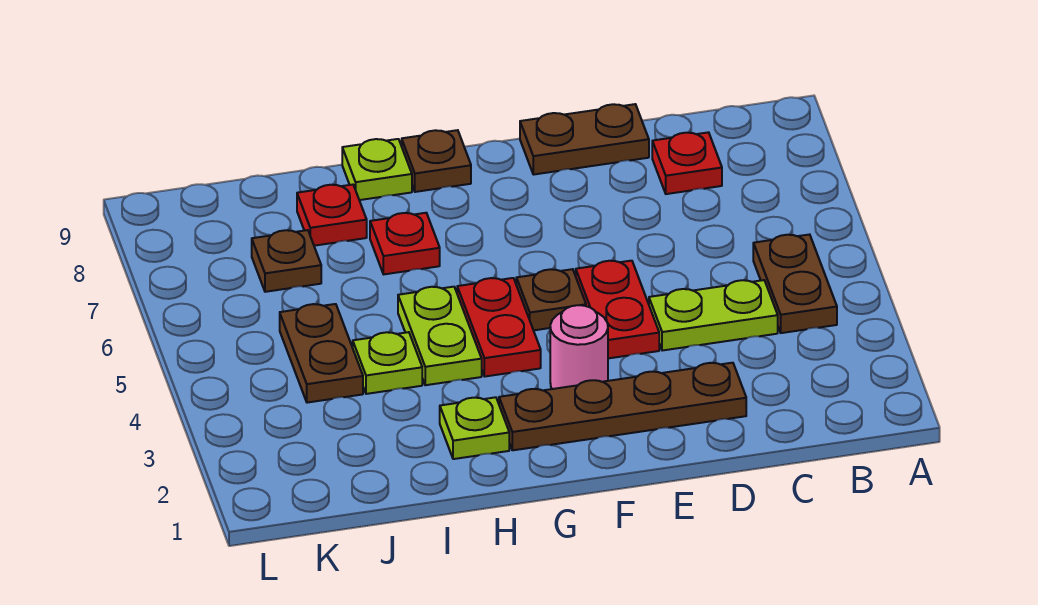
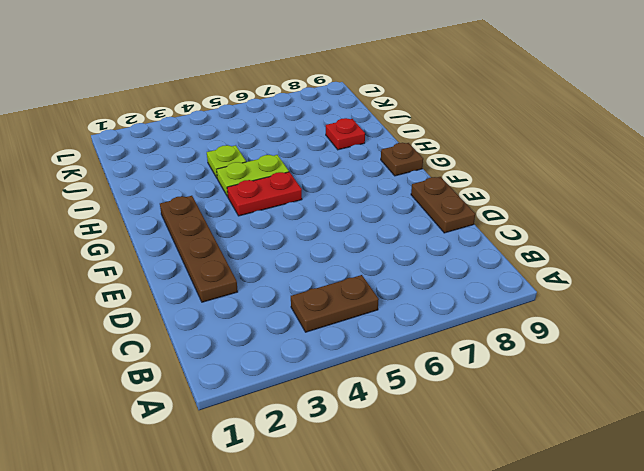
none -> lime plate C4:D4 level 1
none -> red plate C8 level 1
none -> red plate E4:E5 level 1

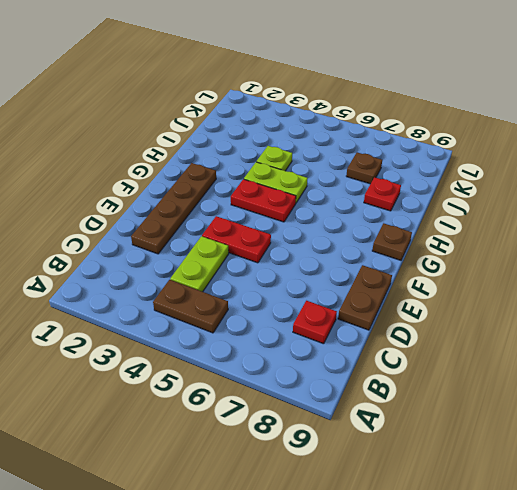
none -> pink round brick F3 level 1
none -> brown plate F5 level 1
none -> lime plate H2 level 1

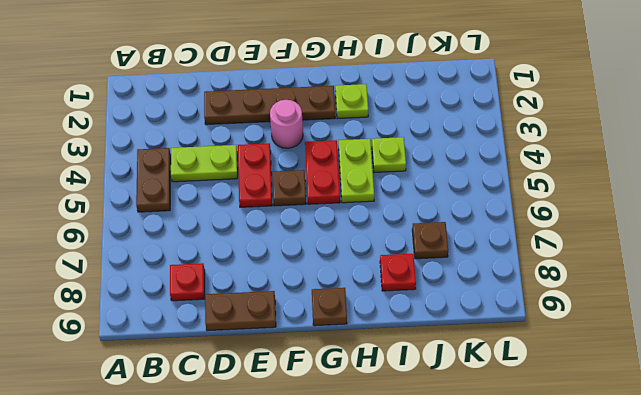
none -> red plate H7 level 1
none -> lime plate H9 level 1
none -> brown plate J4:J5 level 1

